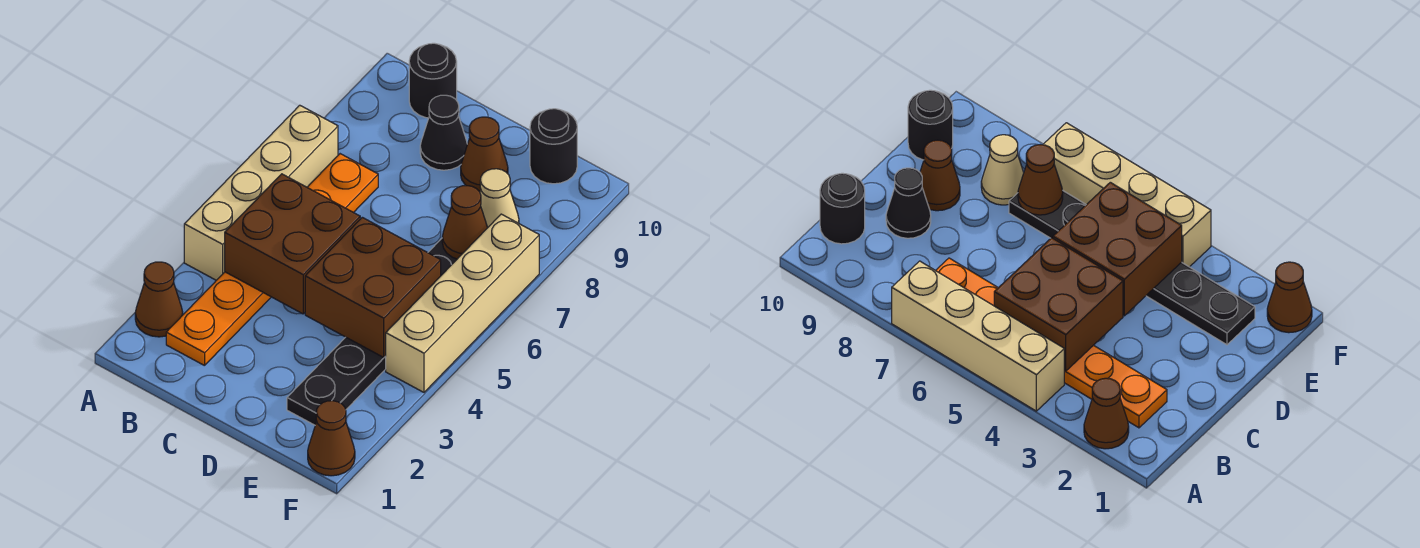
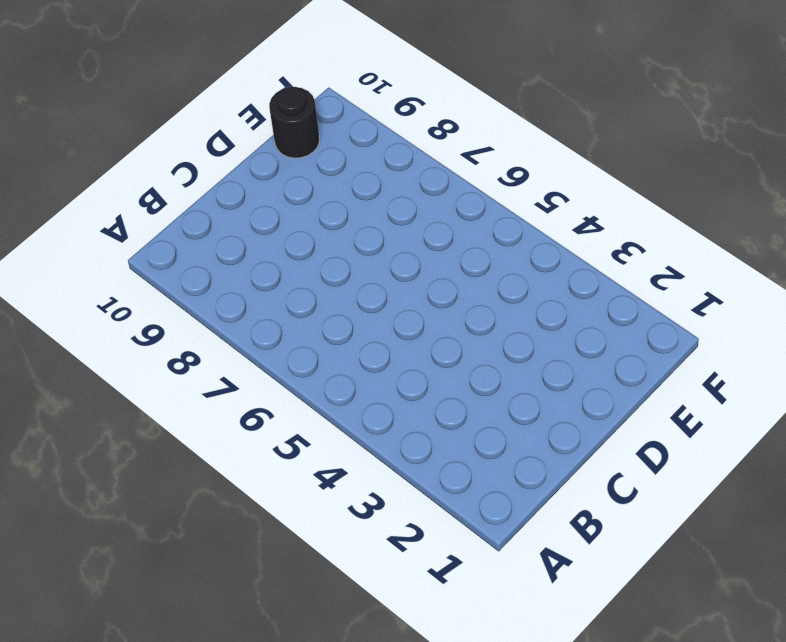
none -> brown cone A2 level 1
none -> tan brick A4:A7 level 1
none -> orange plate B2:B7 level 1

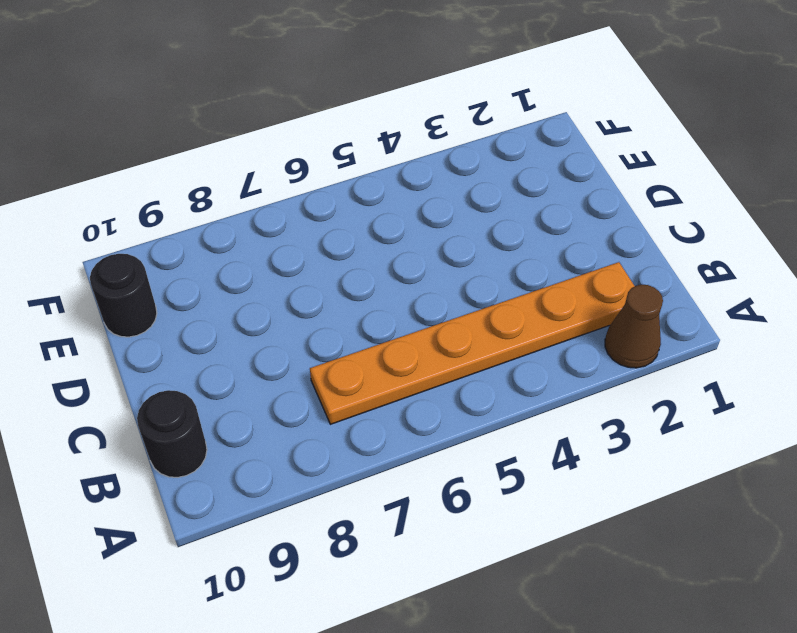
none -> tan brick A4:A7 level 1
none -> black cone C9 level 1
none -> brown cone D9 level 1

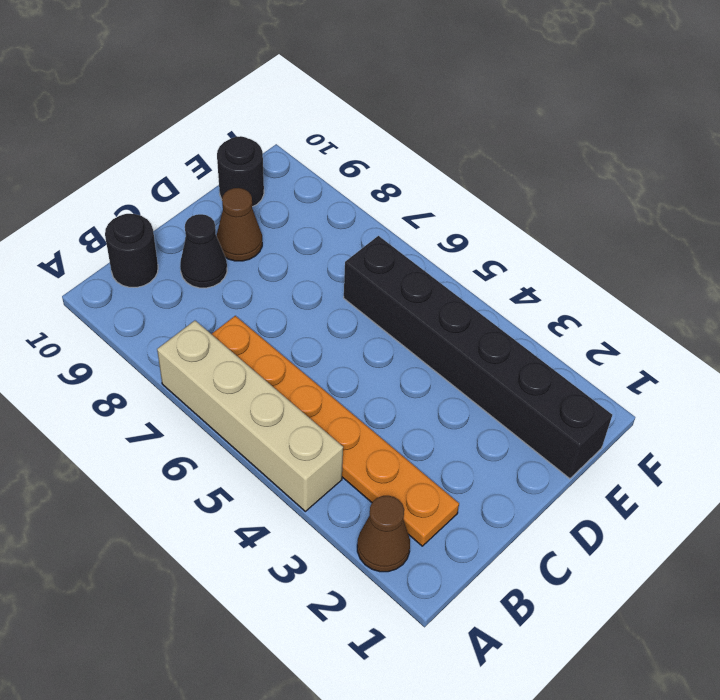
black brick E1:E6 level 1 -> black plate E2:E7 level 1
none -> tan cone E8 level 1
none -> brown cone F1 level 1
none -> tan brick F4:F7 level 1

